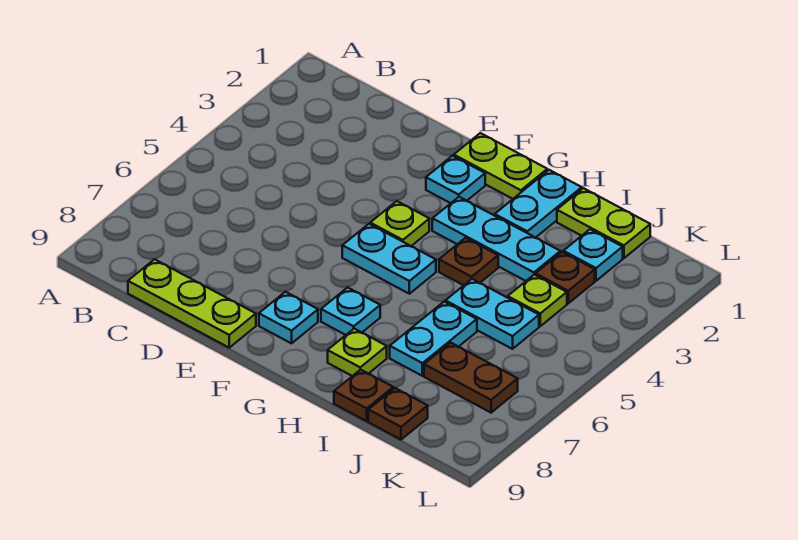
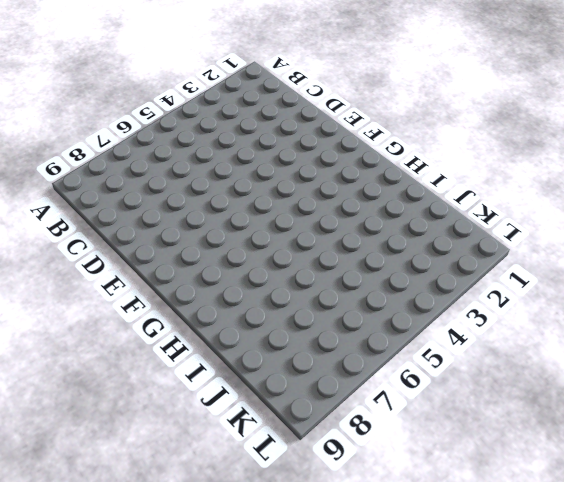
none -> lime plate C9:E9 level 1
none -> lime plate F1:G1 level 1
none -> cyan plate F2 level 1

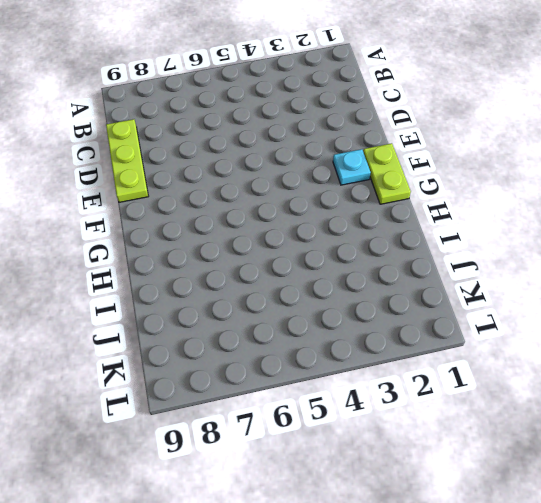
none -> lime plate F4 level 1
none -> cyan plate F5:G5 level 1
none -> cyan plate F8 level 1

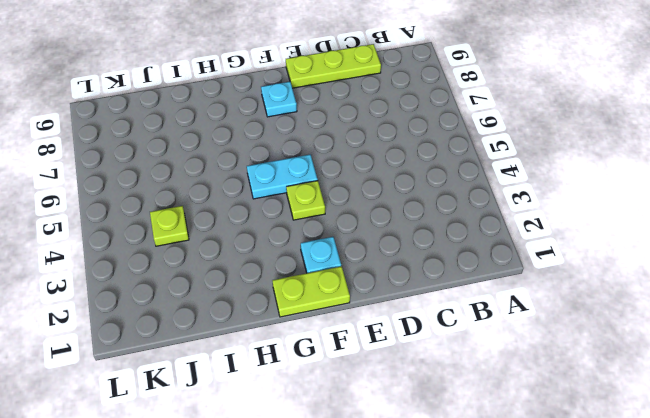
none -> cyan plate G3:I3 level 1
none -> cyan plate G7 level 1
none -> cyan plate H1:H2 level 1

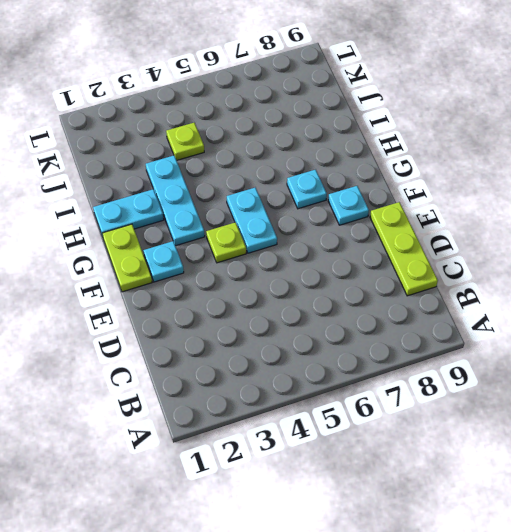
none -> brown plate H4 level 1
none -> lime plate H8 level 1
none -> lime plate I1:J1 level 1

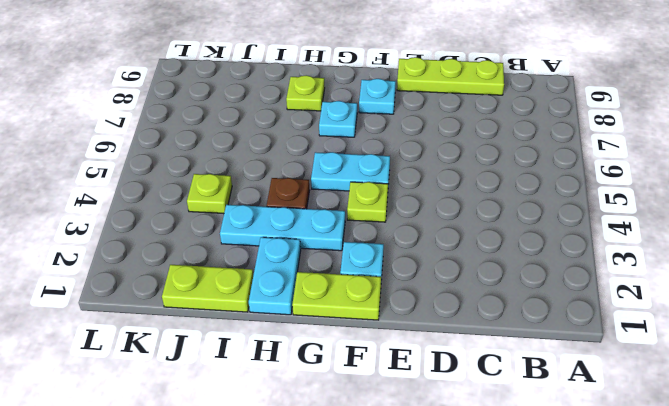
none -> cyan plate I5:J5 level 1
none -> cyan plate I6:I7 level 1
none -> brown plate I9 level 1

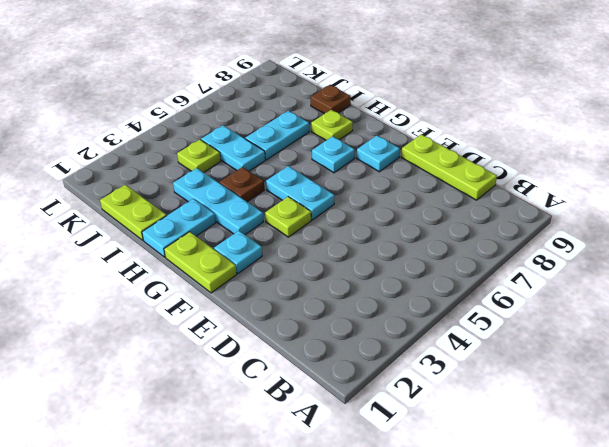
none -> cyan plate J2 level 1
none -> brown plate J3 level 1
none -> brown plate J7:K7 level 1

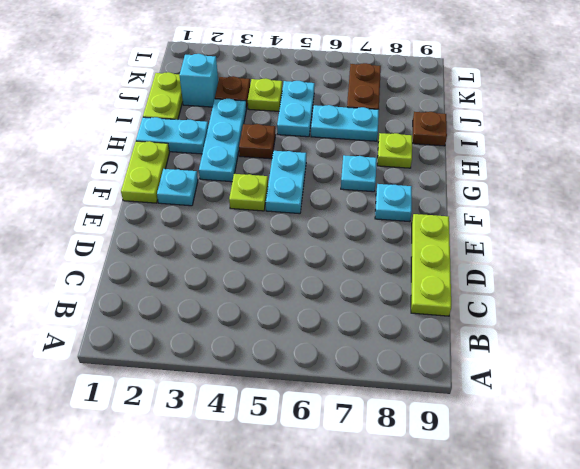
cyan brick J2 level 1 -> cyan plate J2 level 1
none -> brown plate J9 level 1

